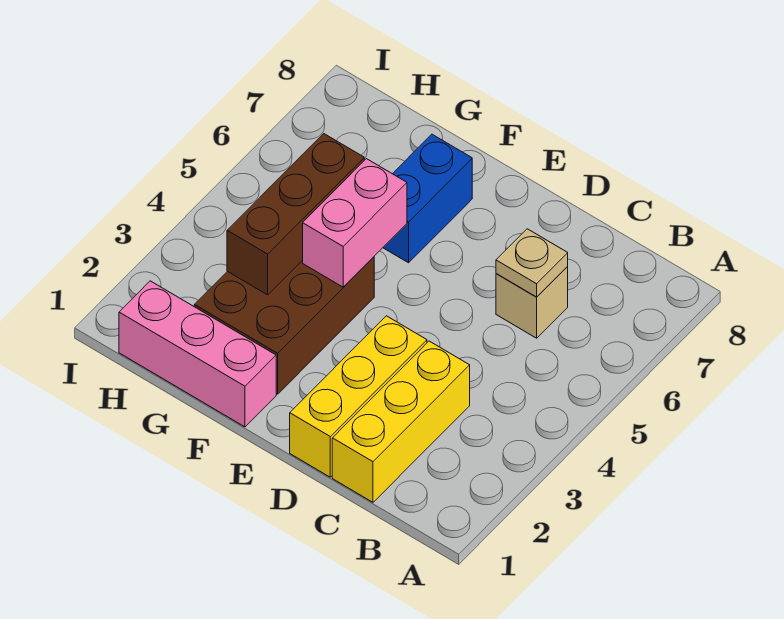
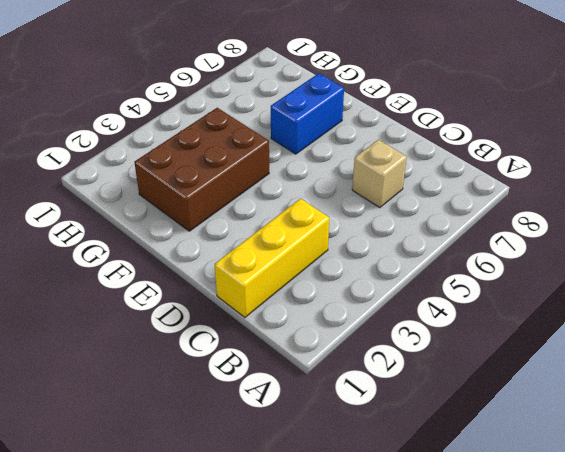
none -> yellow brick D1:D3 level 1
none -> pink brick F1:H1 level 1

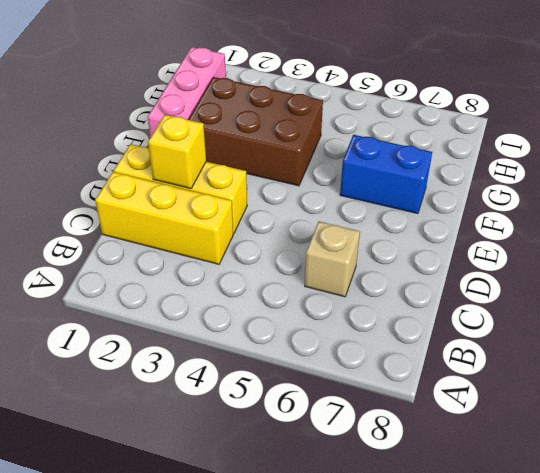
yellow brick D2 level 2 -> none
none -> tan plate C6 level 2
none -> pink brick F4:F5 level 2

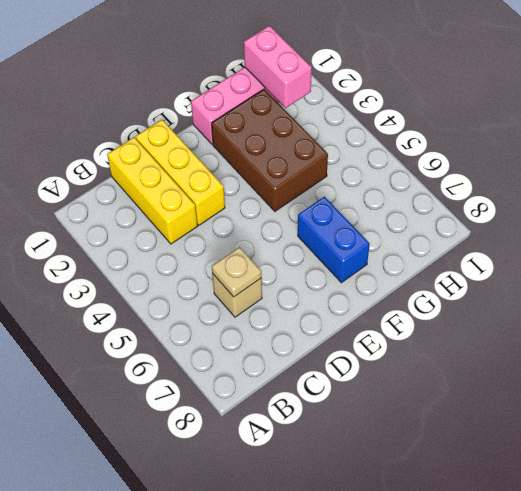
pink brick H1:H2 level 2 -> pink brick F4:F5 level 2
none -> brown brick G3:G5 level 2

